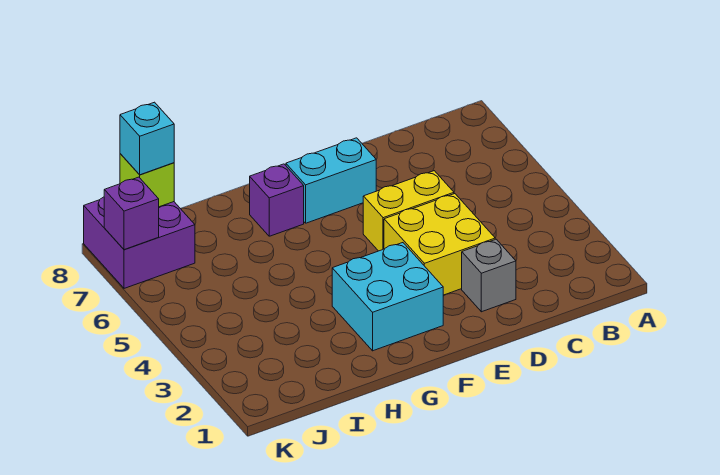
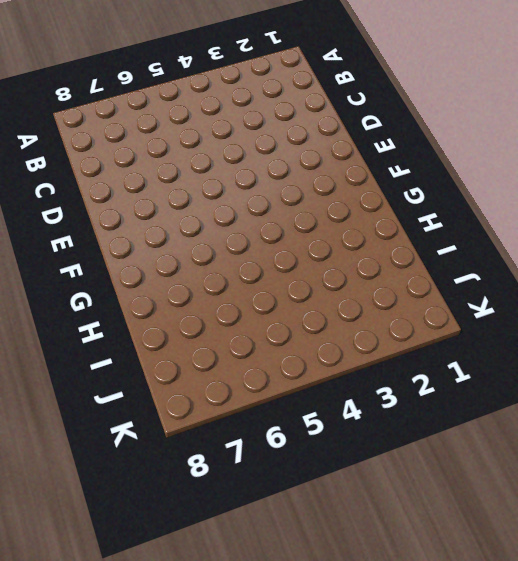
none -> grey brick D2 level 1
none -> yellow brick D3:E4 level 1

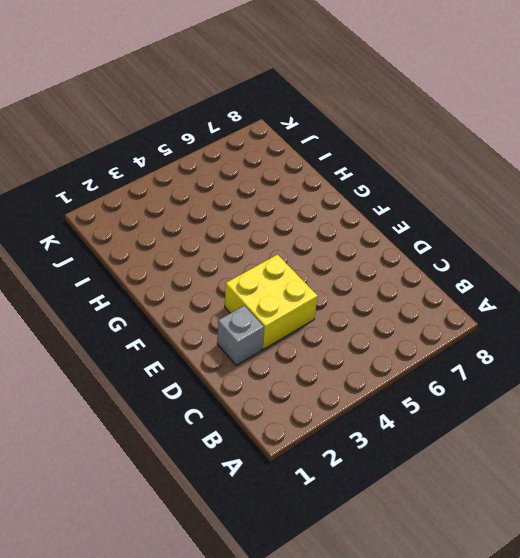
none -> yellow brick D5:E5 level 1
none -> cyan brick E7:F7 level 1

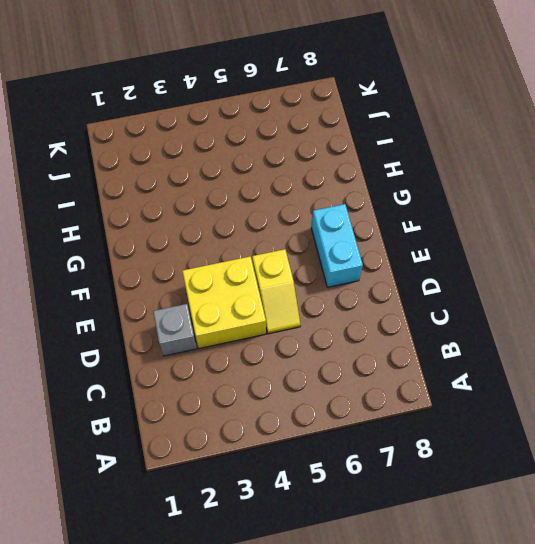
yellow slope D5:E5 level 1 top E -> yellow brick D5:E5 level 1
none -> cyan brick F2:G3 level 1
none -> purple brick G7 level 1

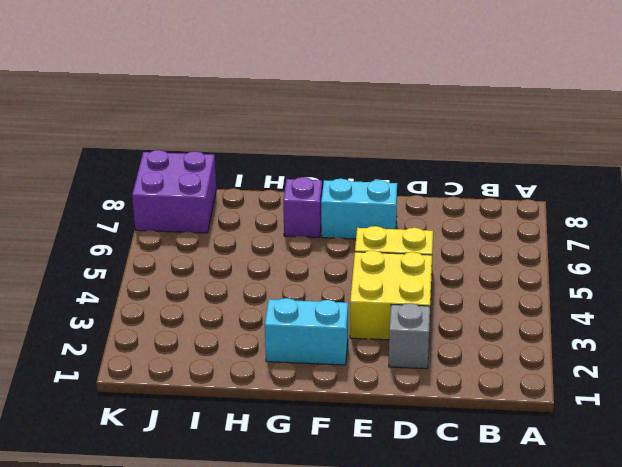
cyan brick F2:G2 level 1 -> cyan brick F2:G3 level 1
none -> lime brick J8 level 2
none -> purple brick K7 level 2

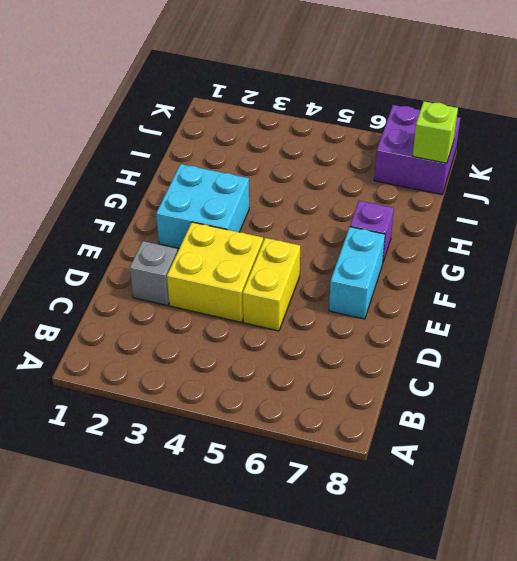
none -> purple brick K7 level 2
none -> cyan brick J8 level 3

